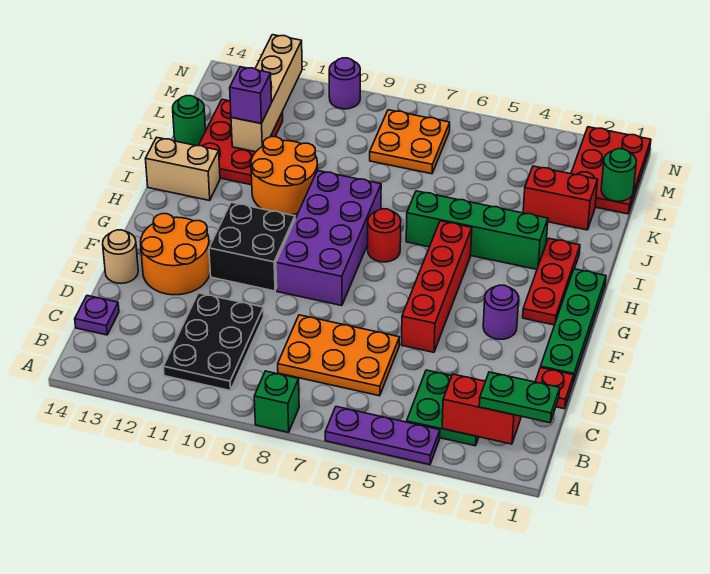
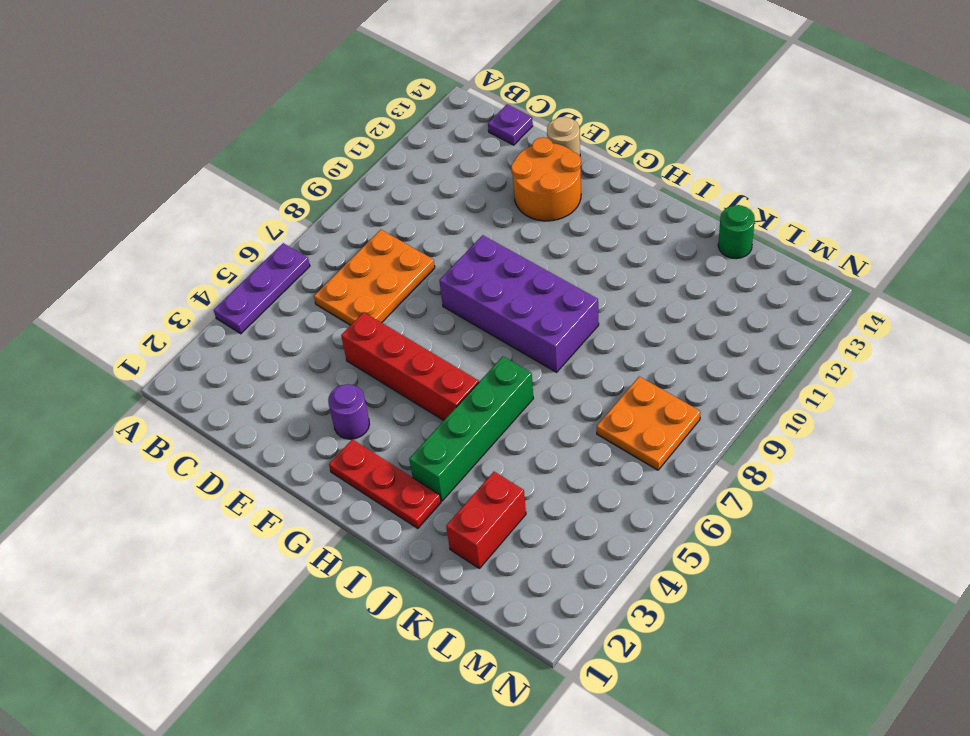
none -> green brick A8 level 1
none -> green plate B3:C4 level 1
none -> black plate B10:D11 level 1
none -> red plate D1 level 1

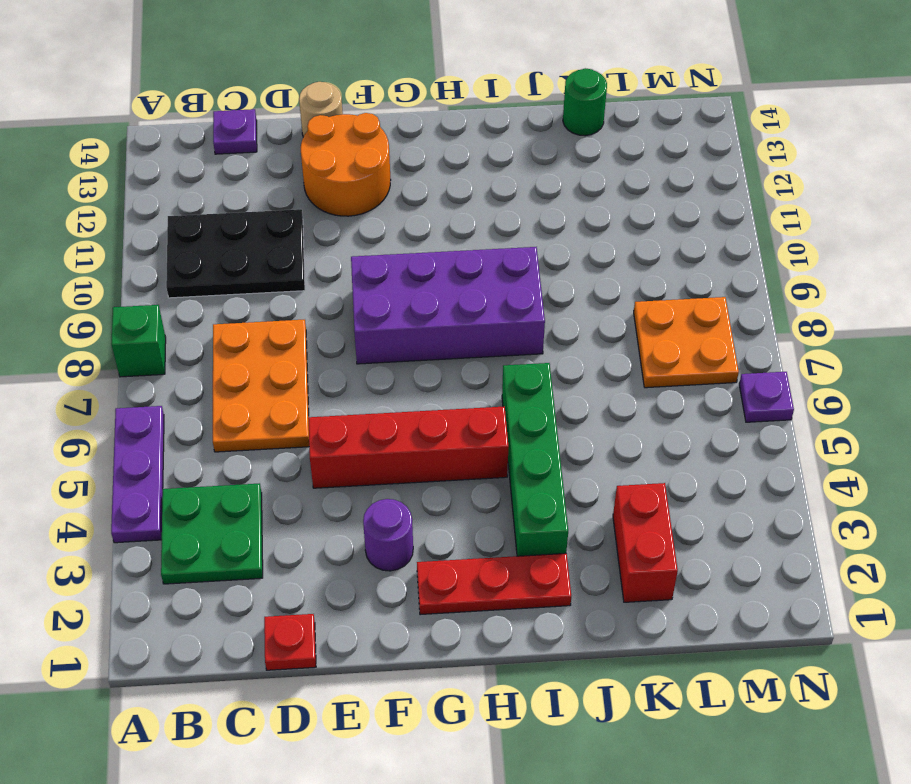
purple plate N6 level 1 -> none
none -> green plate E1:H1 level 1
none -> black brick F10:G11 level 1
none -> red round brick H7 level 1
none -> orange round brick I10:J11 level 1

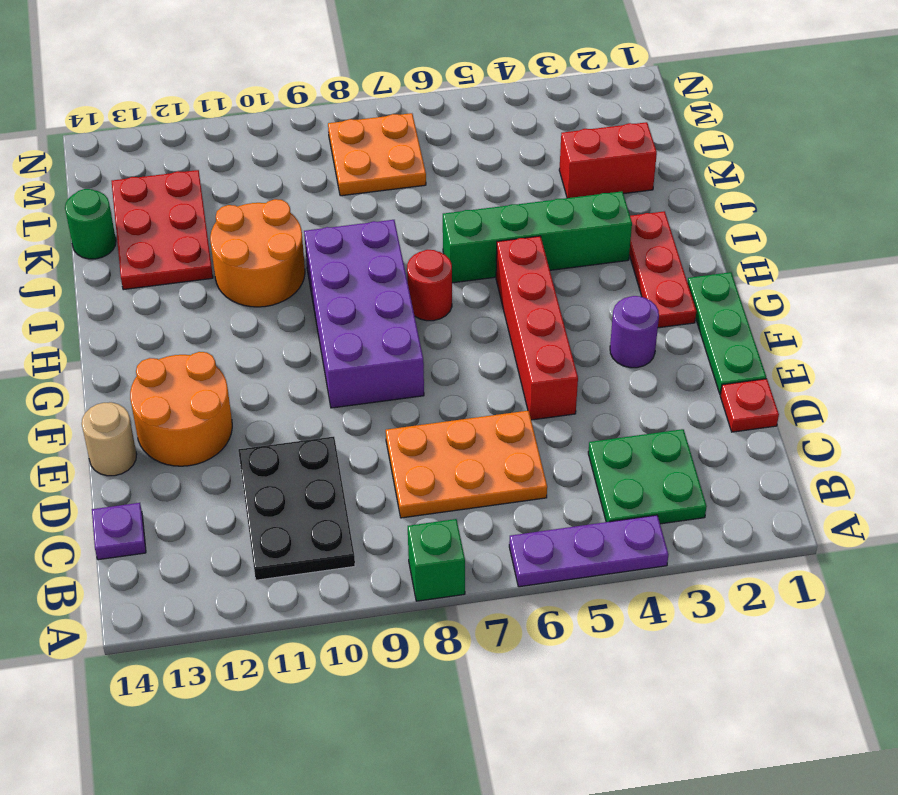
green plate E1:G1 level 1 -> green plate E1:H1 level 1
none -> black brick F10:G11 level 1
none -> tan brick I13:I14 level 1
none -> red plate L1:N2 level 1
none -> purple round brick N10 level 1

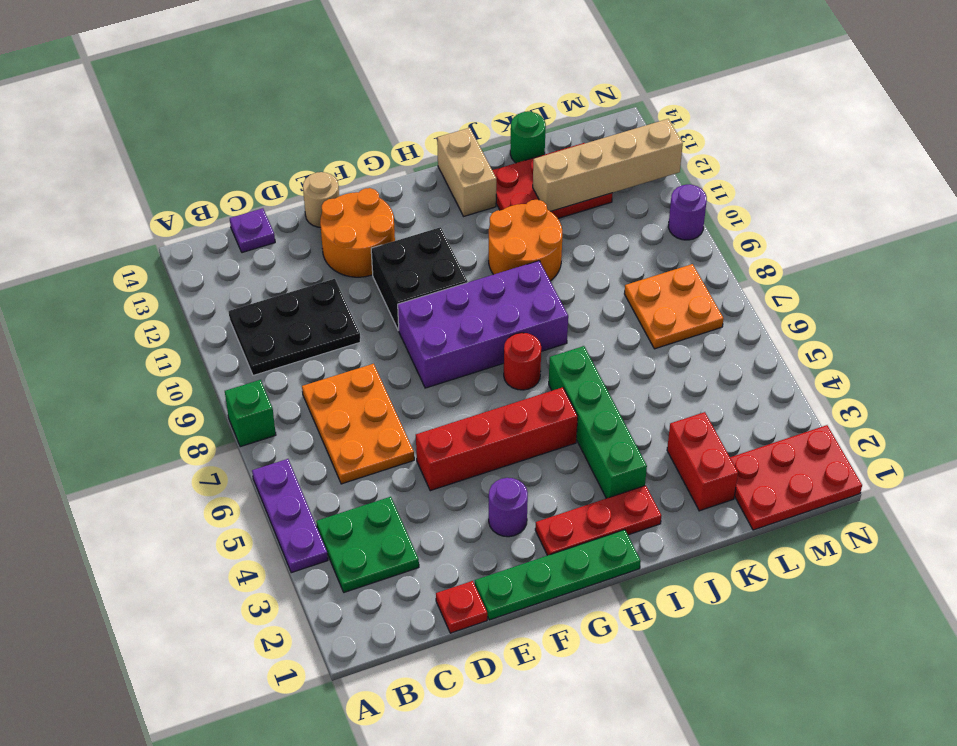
none -> red brick B2:B3 level 2
none -> green round brick L1 level 2
none -> green plate B1:B2 level 3
none -> purple brick K12 level 3

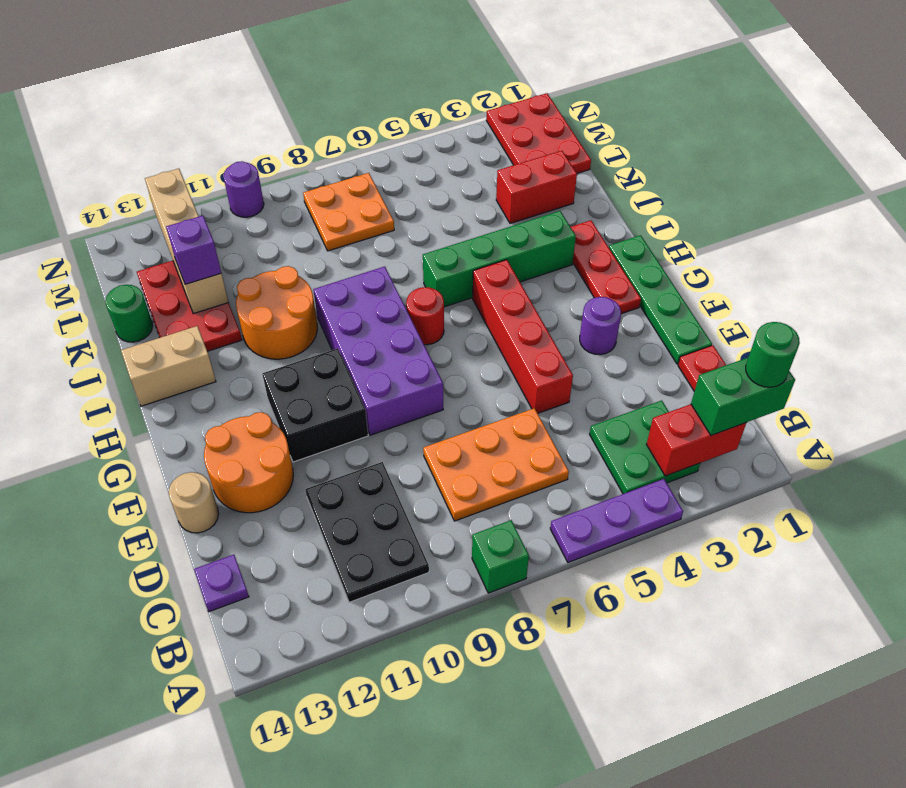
green brick B1:B2 level 3 -> green plate B1:B2 level 3
green round brick B1 level 4 -> green round brick L1 level 2

